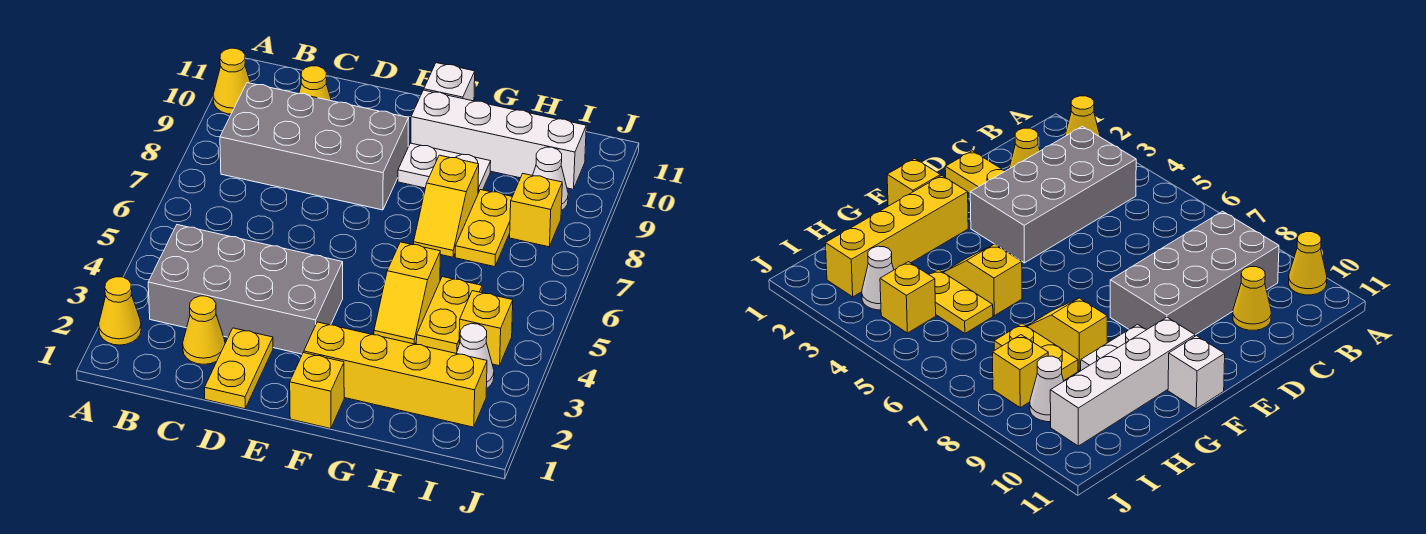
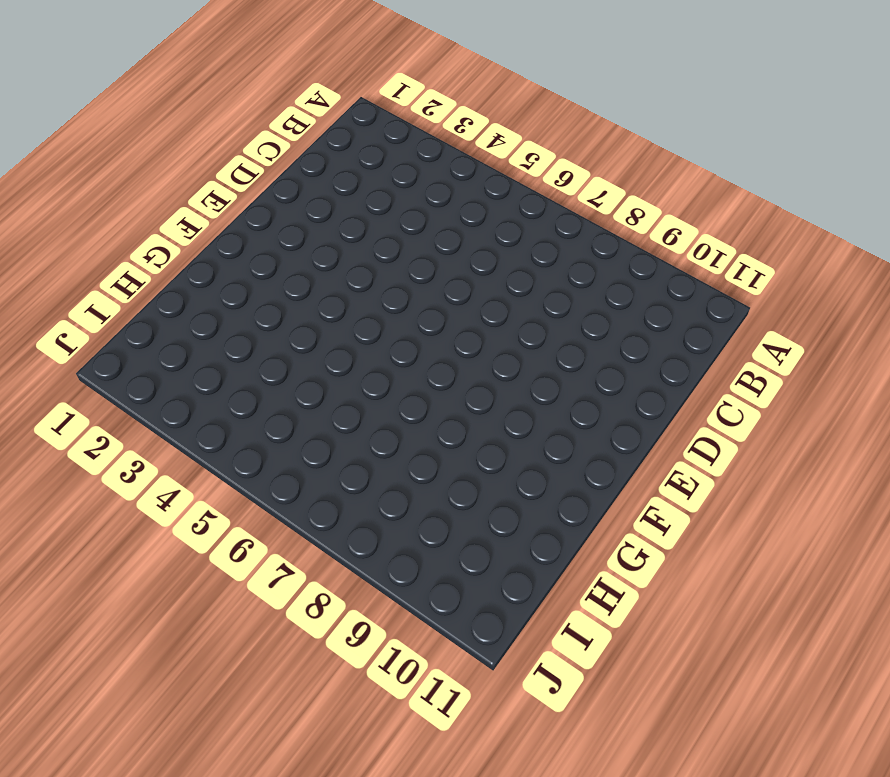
none -> yellow cone A2 level 1
none -> yellow cone A10 level 1
none -> grey brick B3:E4 level 1

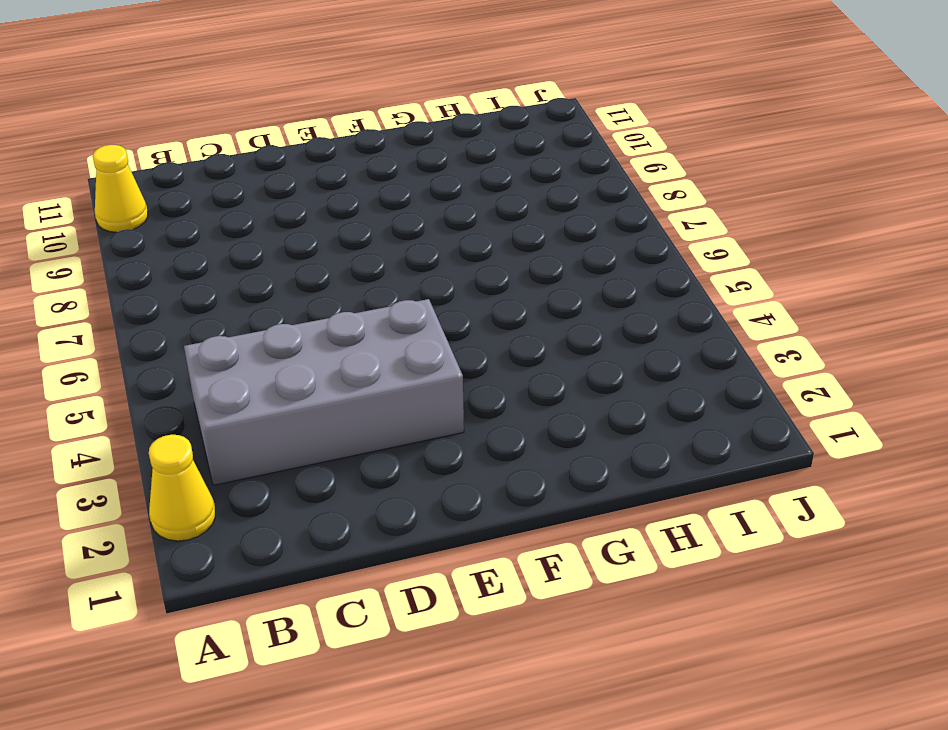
none -> grey brick B8:E9 level 1
none -> yellow cone C2 level 1
none -> yellow cone C10 level 1

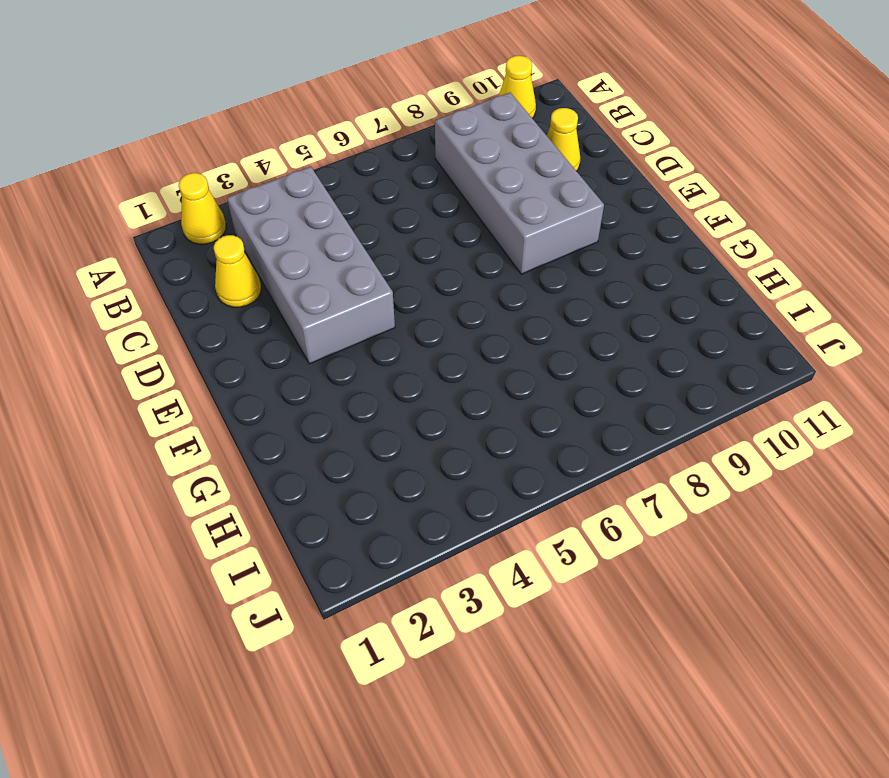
none -> yellow plate D1:D2 level 1
none -> yellow brick F1 level 1
none -> yellow brick F2:I2 level 1

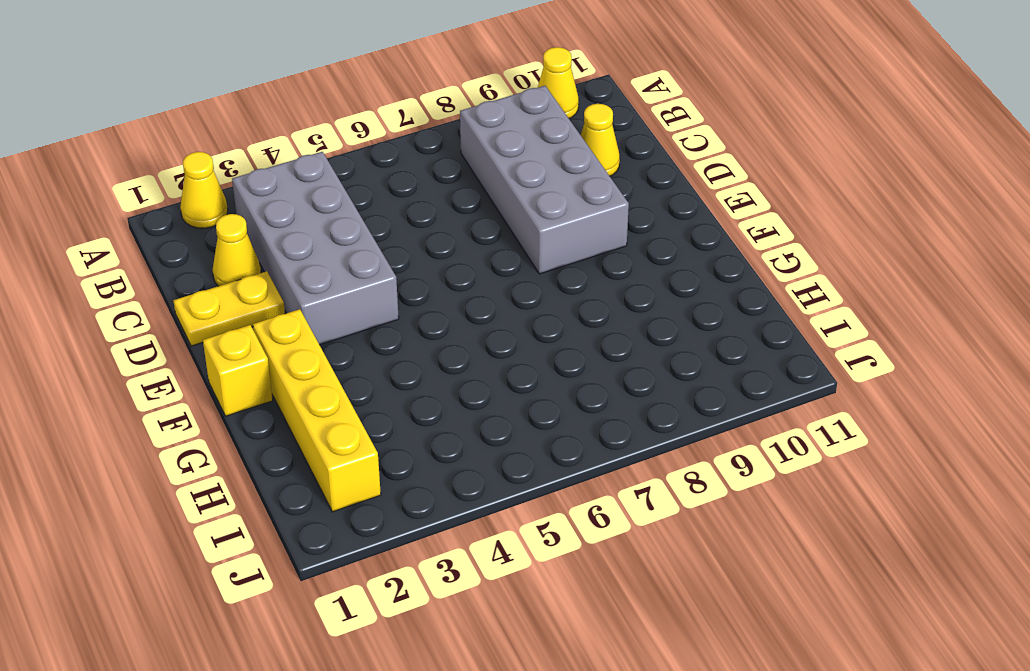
none -> white plate F9:G9 level 1
none -> white brick F10:I10 level 1
none -> white brick F11 level 1

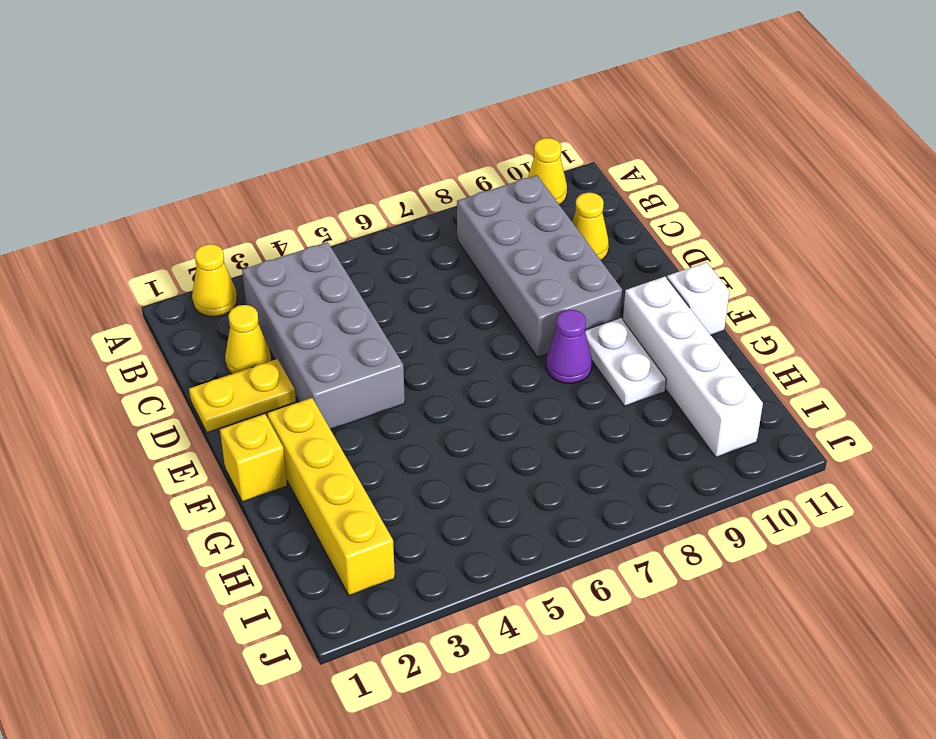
purple cone F8 level 1 -> none
none -> yellow slope G4:G5 level 1 top 5
none -> yellow slope G7:G8 level 1 top 8
none -> yellow plate H4:H5 level 1

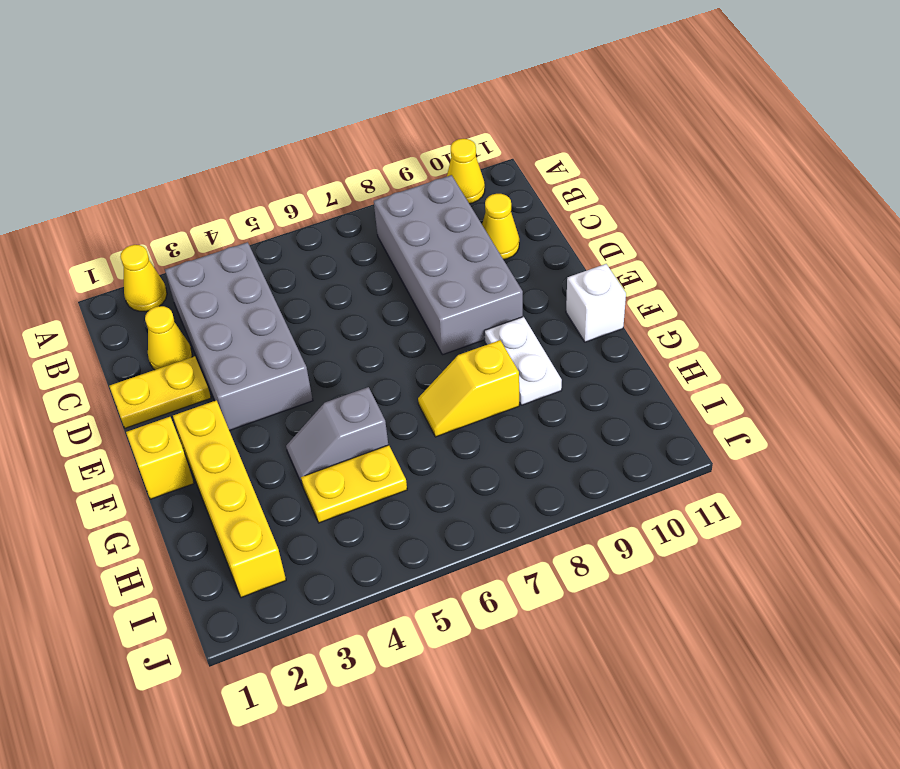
grey slope G4:G5 level 1 top 5 -> yellow slope G4:G5 level 1 top 5
none -> white brick F10:I10 level 1
none -> yellow plate H7:H8 level 1
none -> white cone I3 level 1

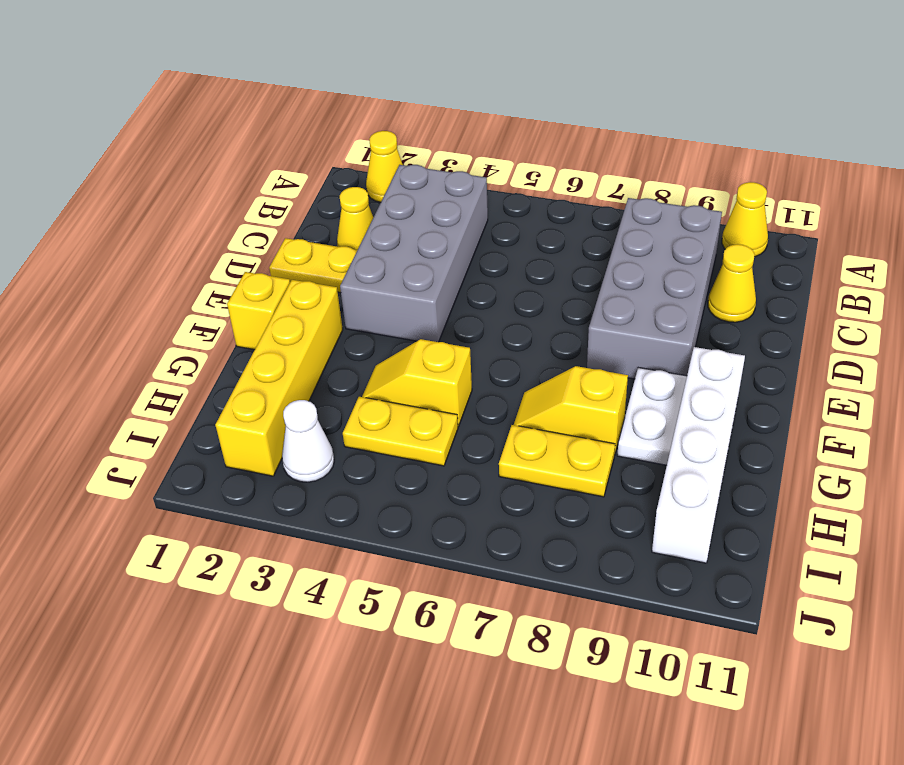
none -> white brick F11 level 1
none -> yellow brick I4 level 1
none -> yellow brick I8 level 1

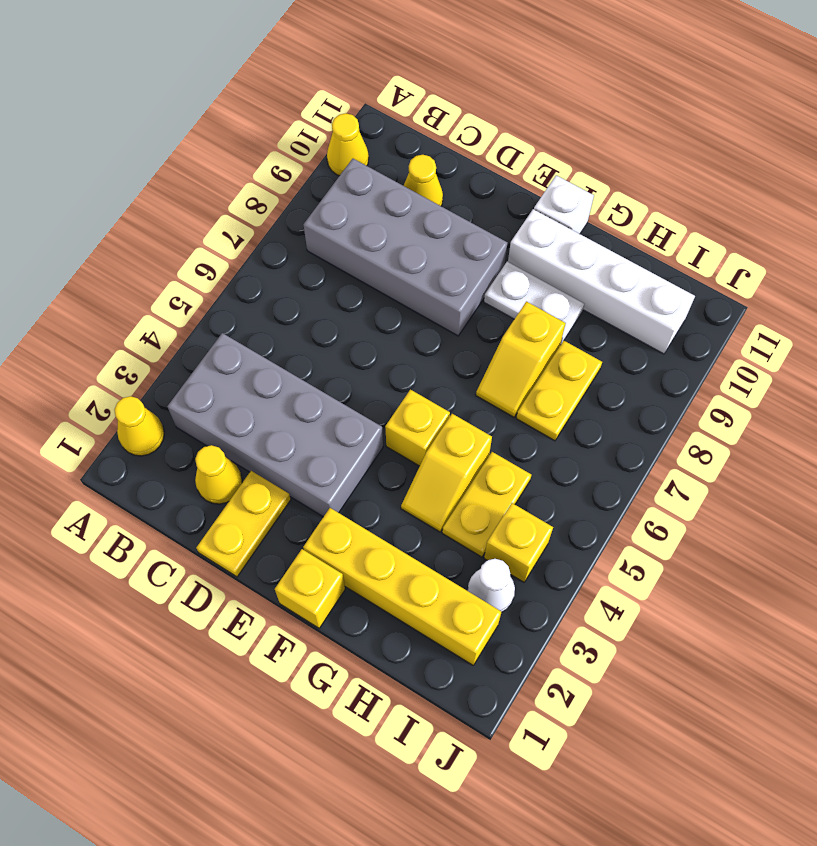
yellow brick F5 level 1 -> yellow brick I8 level 1
none -> white cone I9 level 1

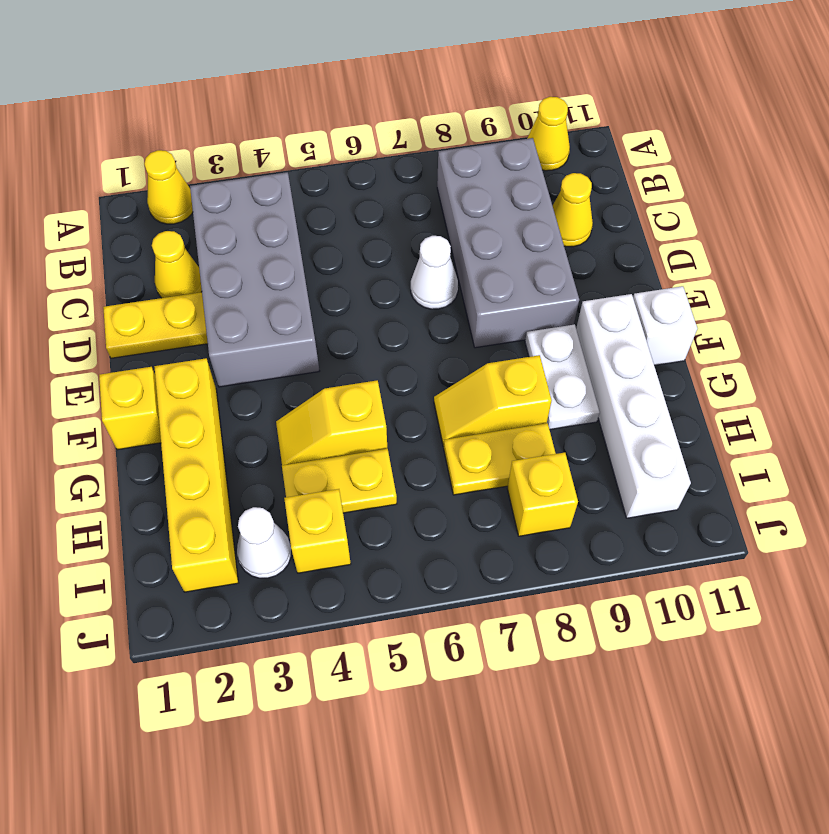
white cone D7 level 1 -> white cone I9 level 1

